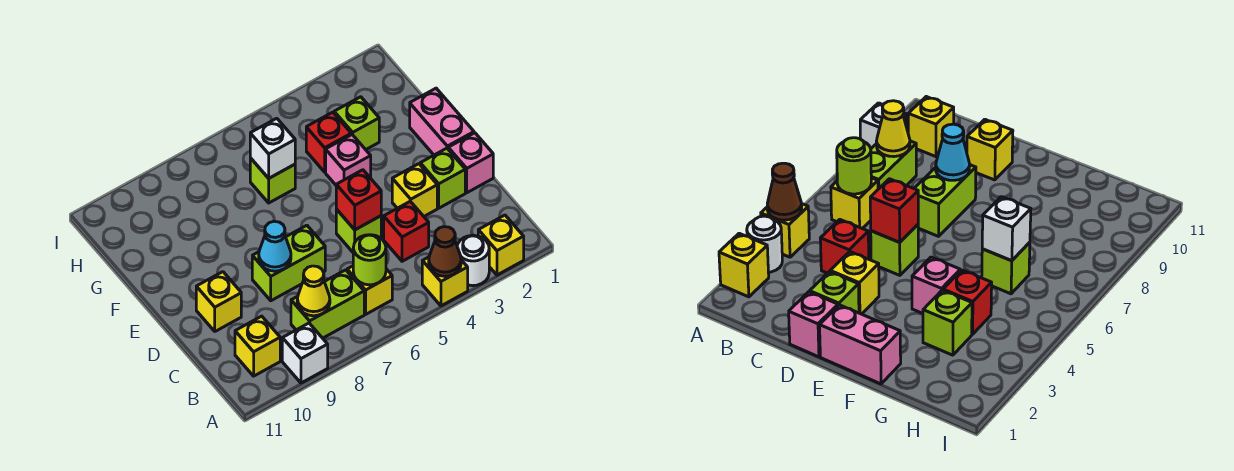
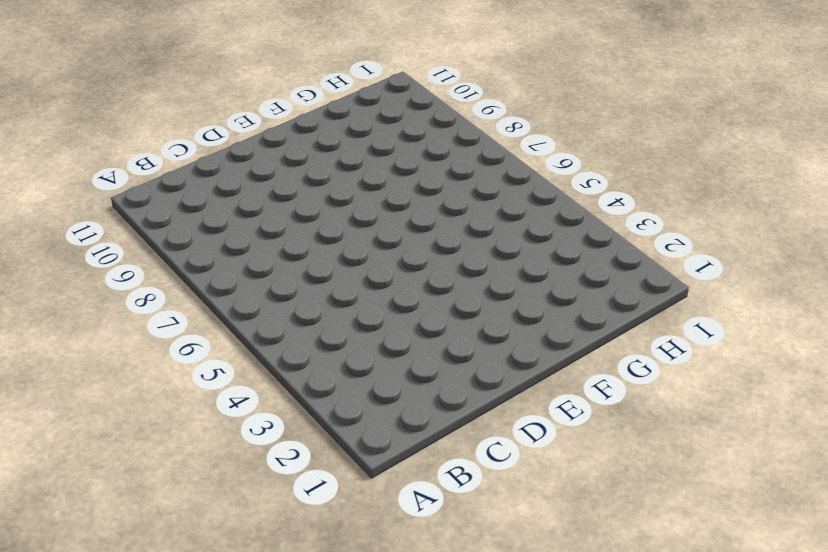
none -> yellow brick A2 level 1
none -> white round brick A3 level 1
none -> yellow brick A4 level 1

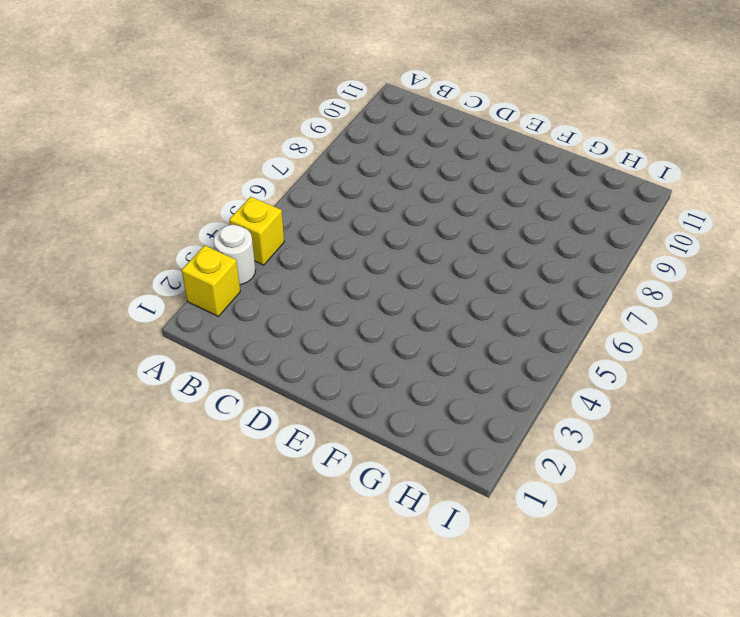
none -> white brick A9 level 1
none -> yellow brick B6 level 1
none -> lime brick B7:B8 level 1

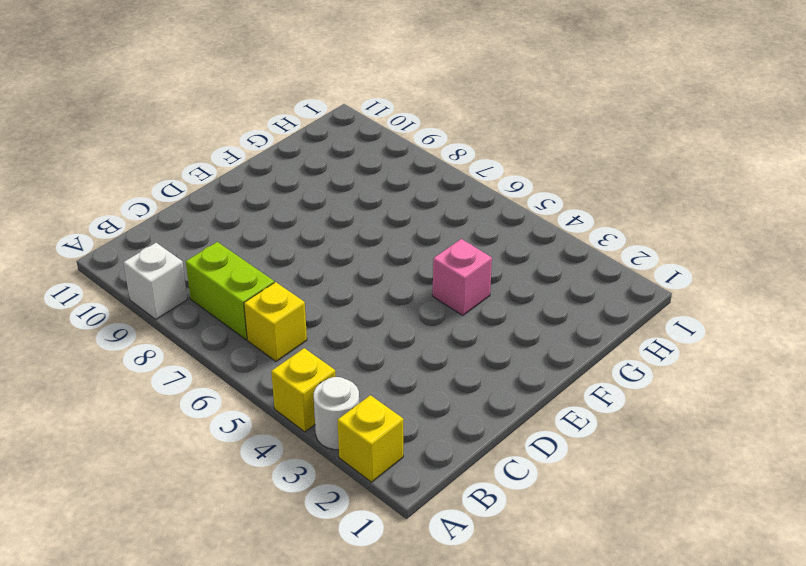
none -> yellow brick B10 level 1
none -> red brick C4 level 1
none -> pink brick D1 level 1

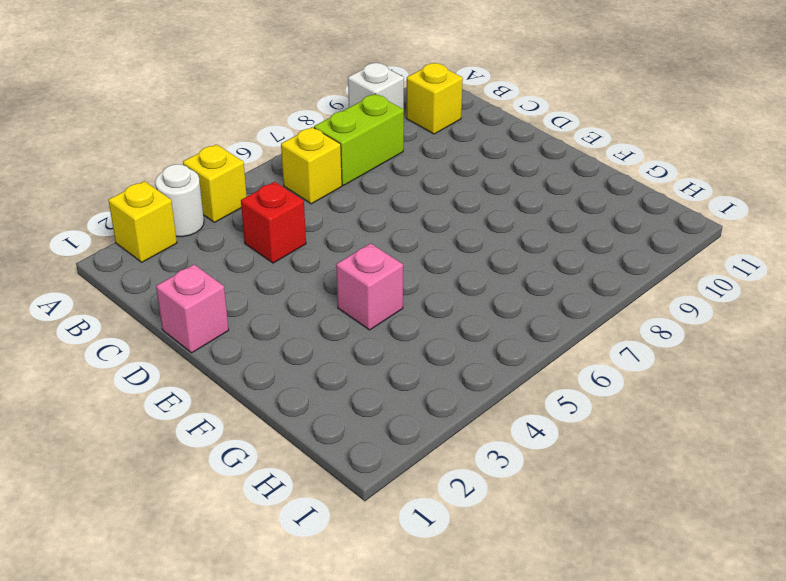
none -> lime brick D2 level 1
none -> yellow brick D3 level 1
none -> lime brick D5 level 1

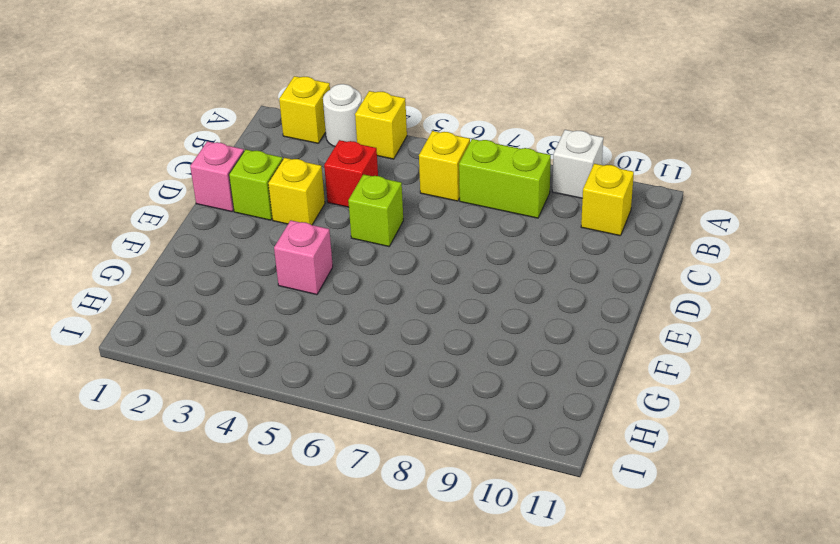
none -> lime brick D7:D8 level 1
none -> yellow brick D10 level 1
none -> pink brick E1:F1 level 1

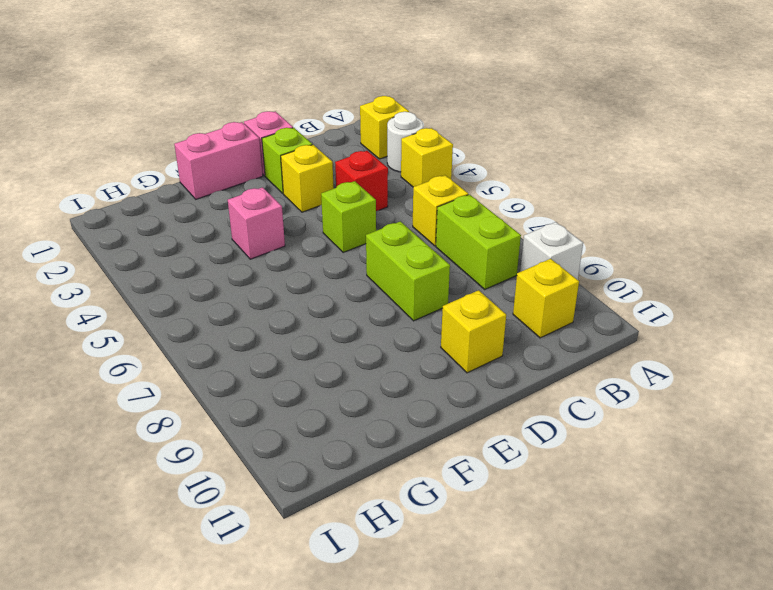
none -> lime brick G3 level 1
none -> red brick G4 level 1
none -> lime brick G6 level 1

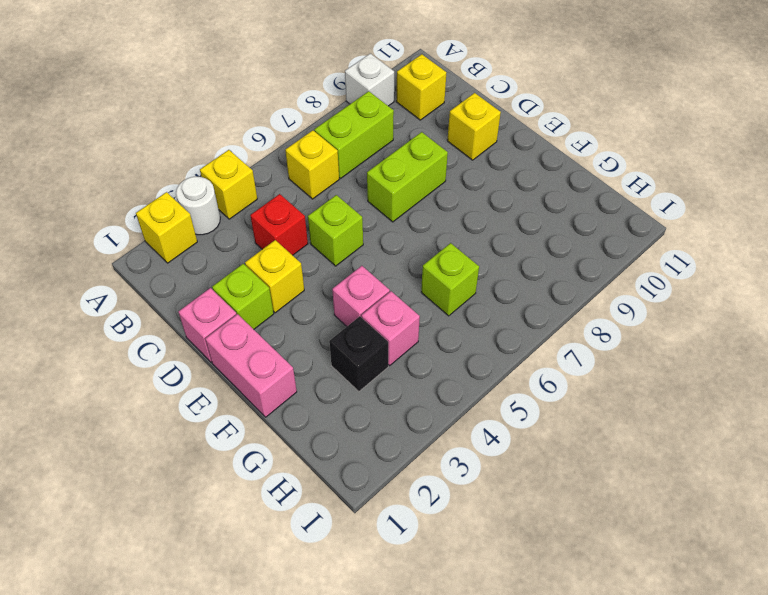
black brick G3 level 1 -> lime brick G3 level 1
pink brick G4 level 1 -> red brick G4 level 1
none -> brown cone A4 level 2
none -> lime round brick B6 level 2
none -> yellow cone B8 level 2

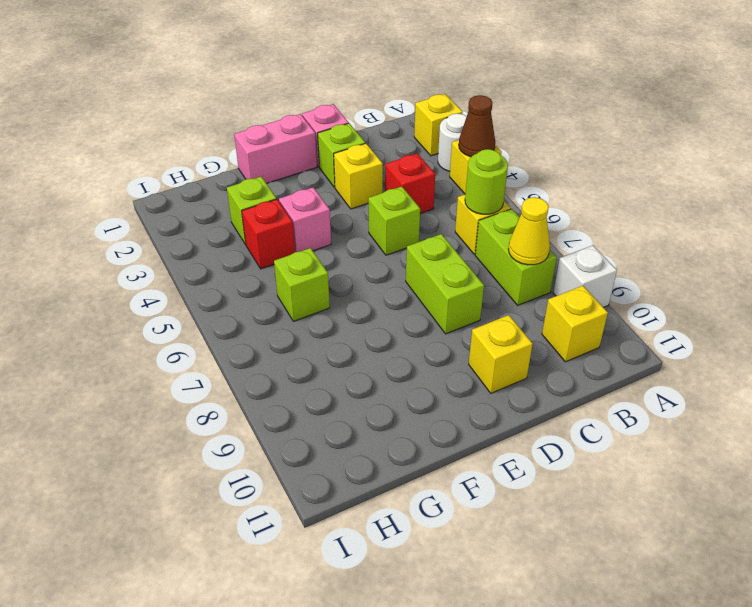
none -> red brick D5 level 2
none -> cyan cone D8 level 2
none -> white brick G6 level 2

